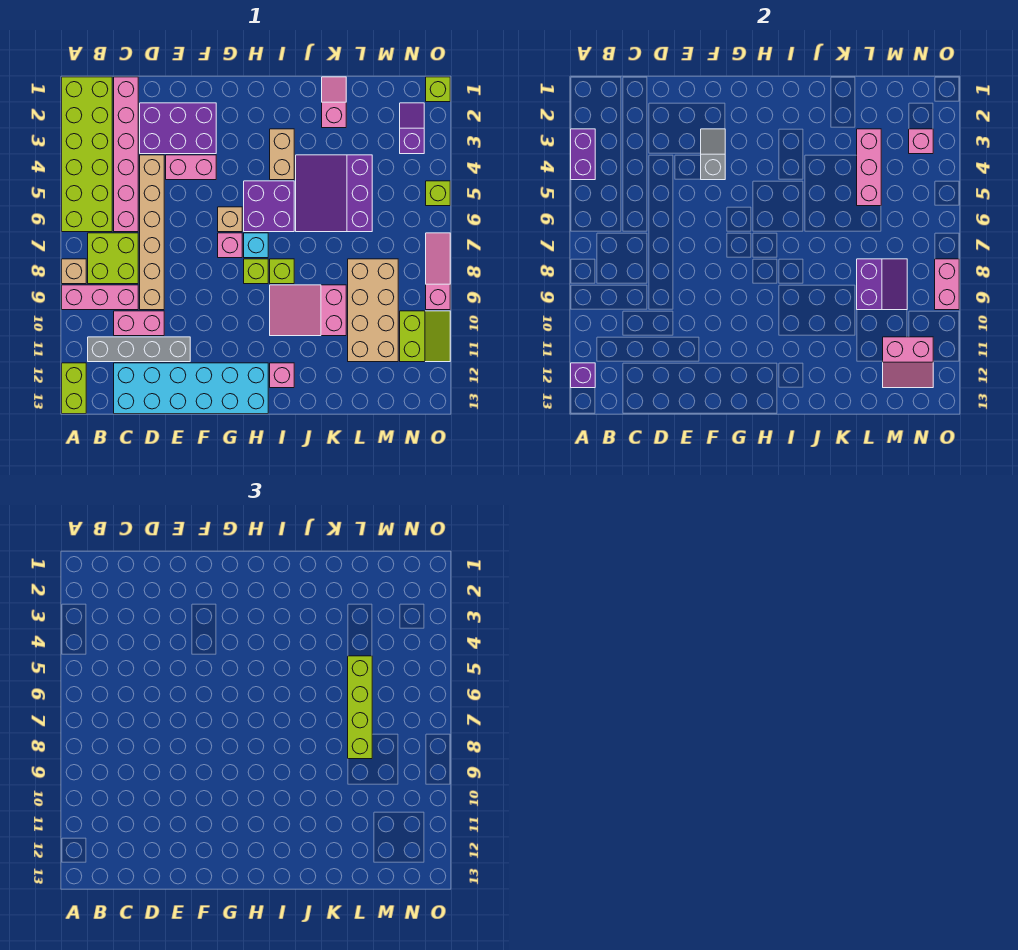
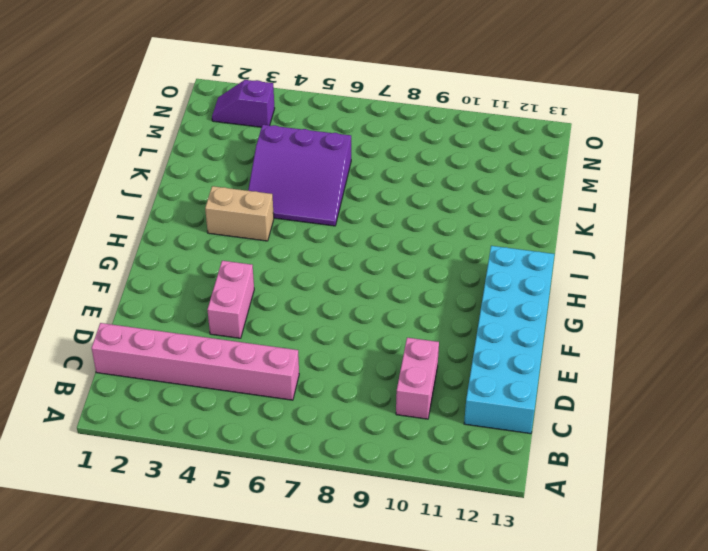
none -> lime brick A1:B6 level 1
none -> tan brick A8 level 1
none -> pink brick A9:C9 level 1
none -> lime brick A12:A13 level 1

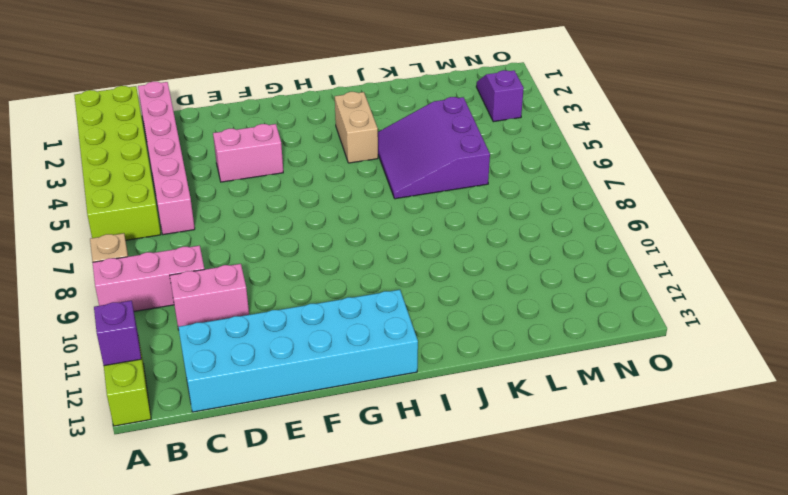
none -> lime brick B7:C8 level 1
none -> grey brick B11:E11 level 1
none -> purple brick D2:F3 level 1
none -> tan brick D4:D9 level 1

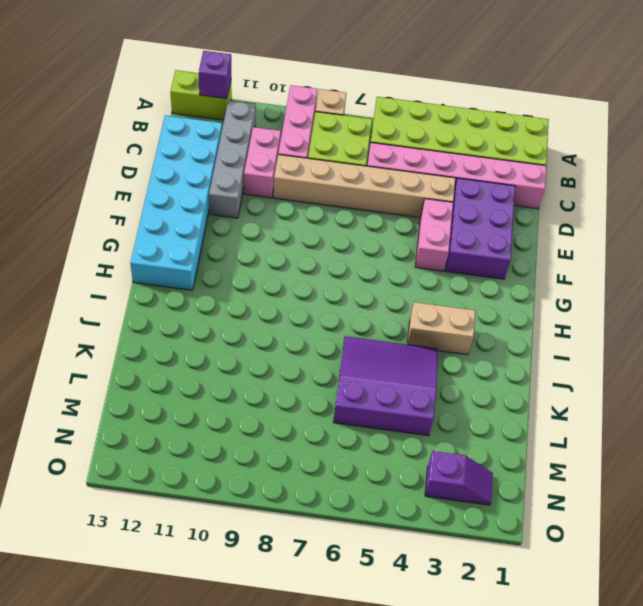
none -> tan brick G6 level 1
none -> pink brick G7 level 1
none -> purple brick H5:I6 level 1
none -> cyan brick H7 level 1

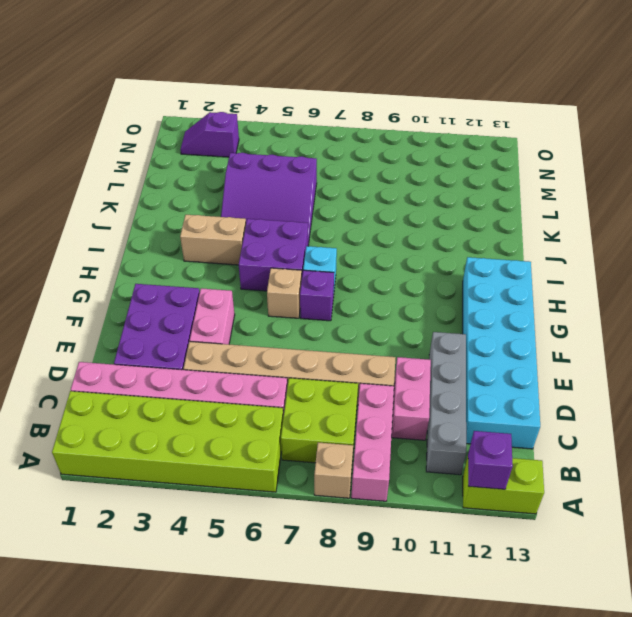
purple brick G7 level 1 -> pink brick G7 level 1
none -> lime brick H8 level 1
none -> lime brick I8 level 1
none -> pink slope I9:K10 level 1 top K
none -> pink brick I12 level 1

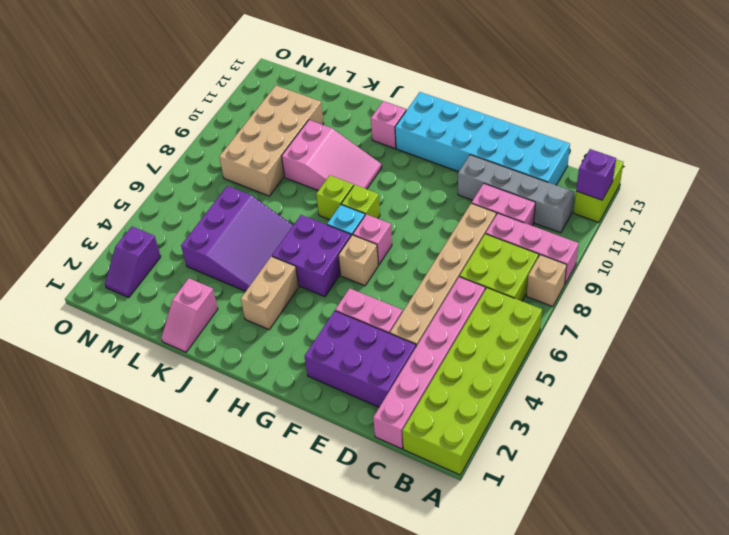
none -> lime slope N10:O11 level 1 top N
none -> lime brick O1 level 1
none -> lime brick O5 level 1
none -> pink slope O7:O9 level 1 top 9

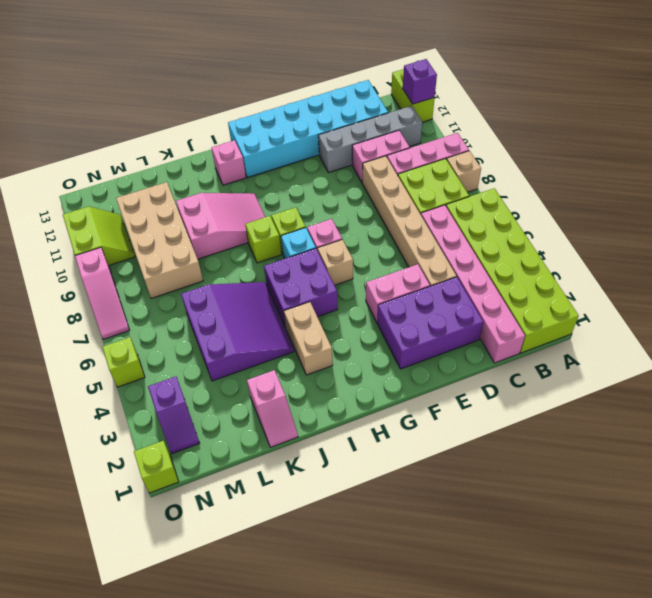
lime slope N10:O11 level 1 top O -> lime slope N10:O11 level 1 top N
none -> purple brick A3:A4 level 2
none -> grey slope F3:F4 level 2 top 4
none -> pink brick L3:L5 level 2
none -> purple slope L8:M9 level 2 top L

